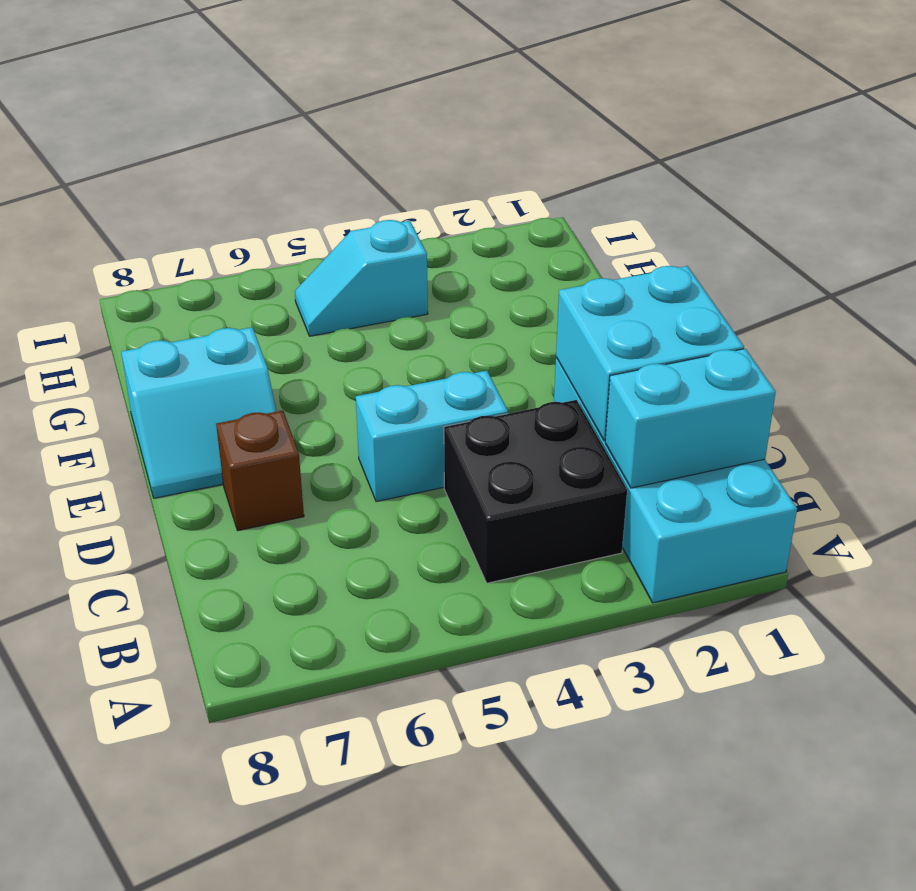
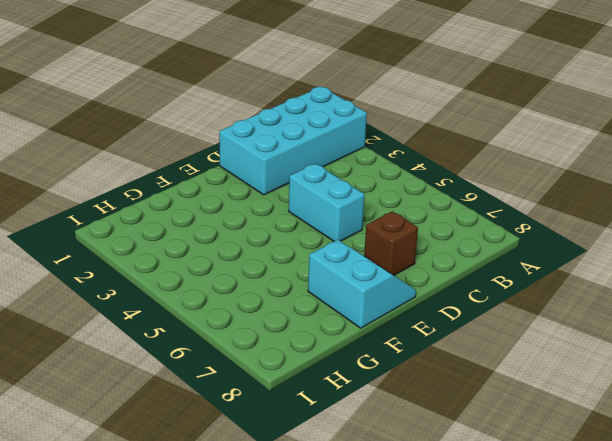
none -> black brick B3:C4 level 1
none -> cyan slope H4:H5 level 1 top 4

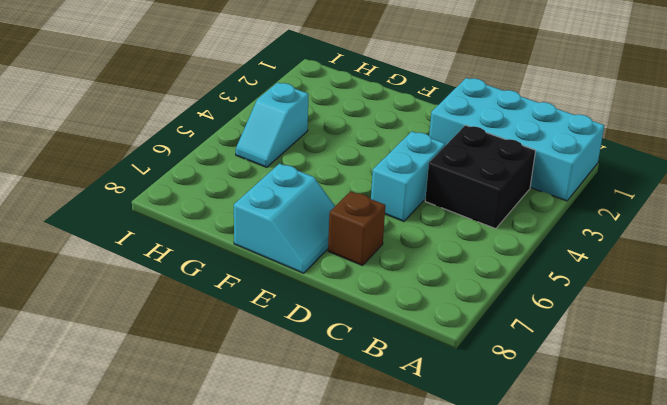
none -> cyan brick B1:B2 level 2
none -> cyan brick C1:D2 level 2

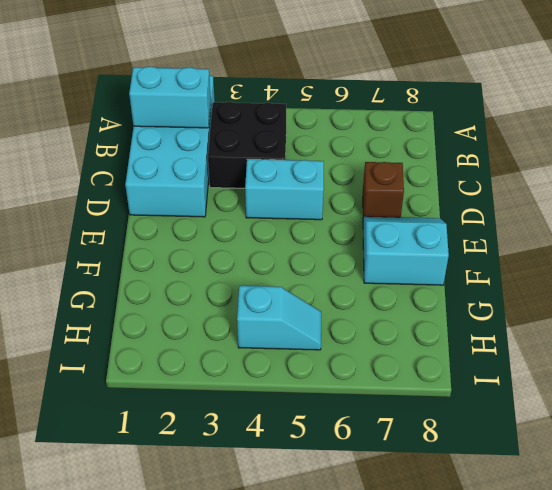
none -> cyan brick C1:D2 level 2

